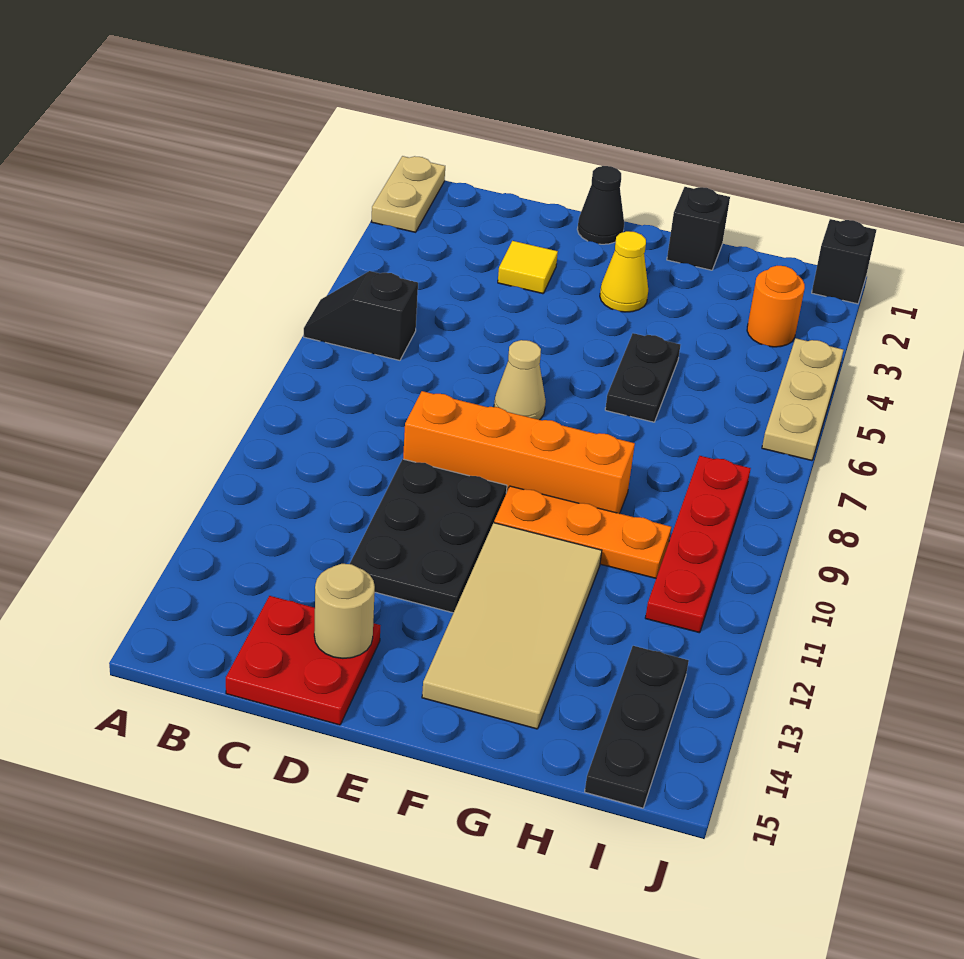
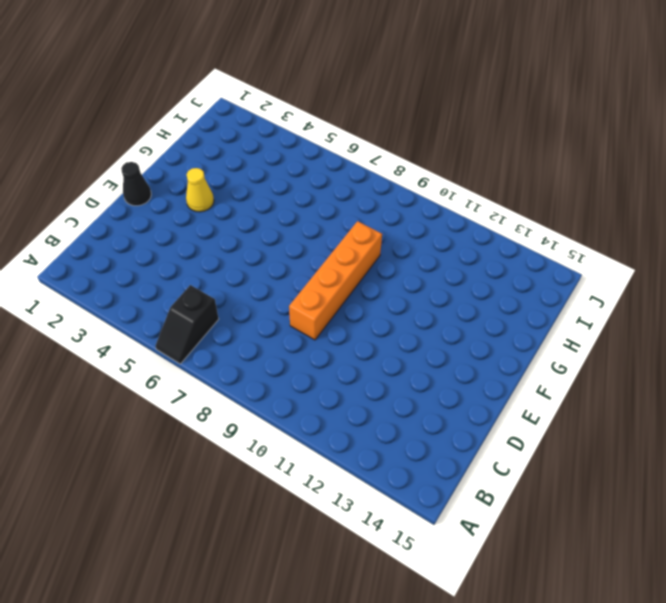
none -> tan plate A1:A2 level 1
none -> red plate C14:D15 level 1
none -> yellow tile D3 level 1

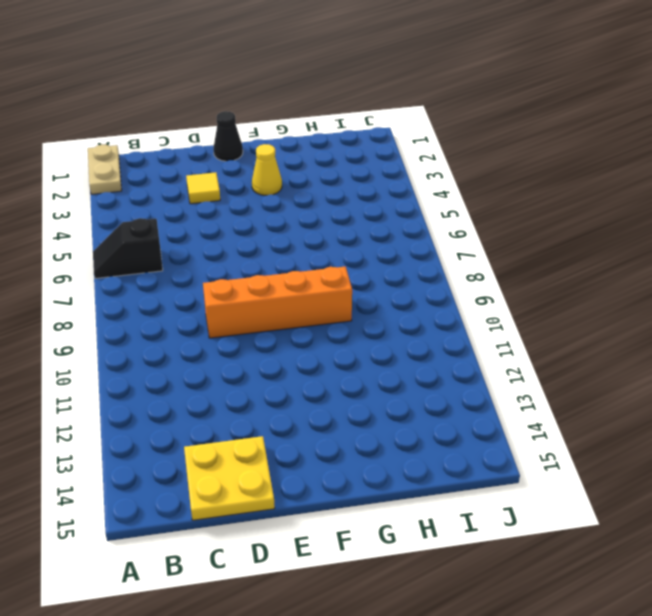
yellow plate C14:D15 level 1 -> red plate C14:D15 level 1
none -> black plate D10:E12 level 1
none -> tan cone E7 level 1
none -> orange plate F10:H10 level 1

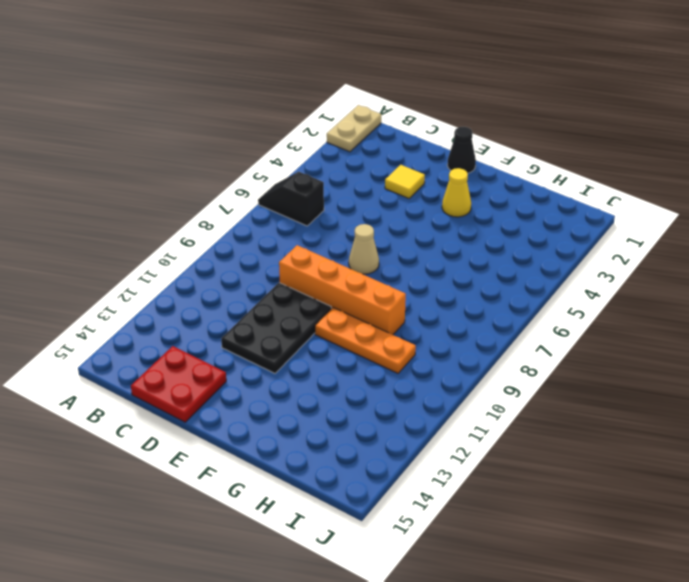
none -> tan tile F11:G14 level 1
none -> black brick G1 level 1
none -> black plate G5:G6 level 1

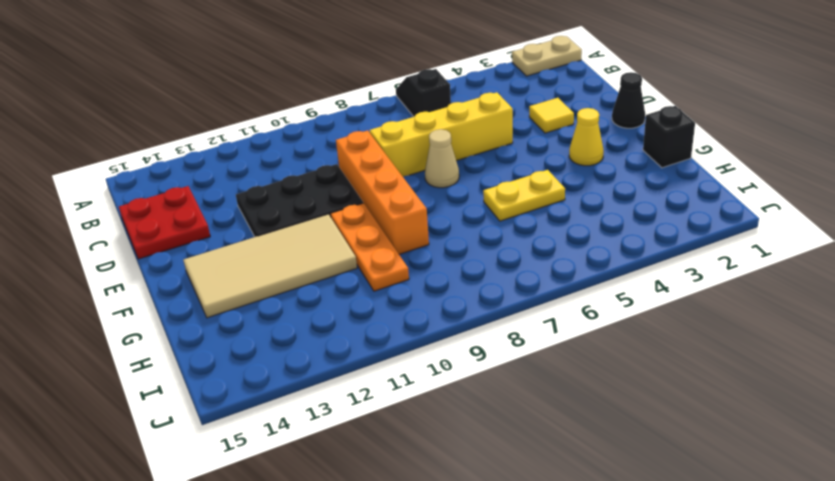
yellow brick D5:D8 level 1 -> none
yellow plate G5:G6 level 1 -> black plate G5:G6 level 1
none -> orange round brick I3 level 1
none -> red plate I8:I11 level 1
none -> black plate I13:I15 level 1

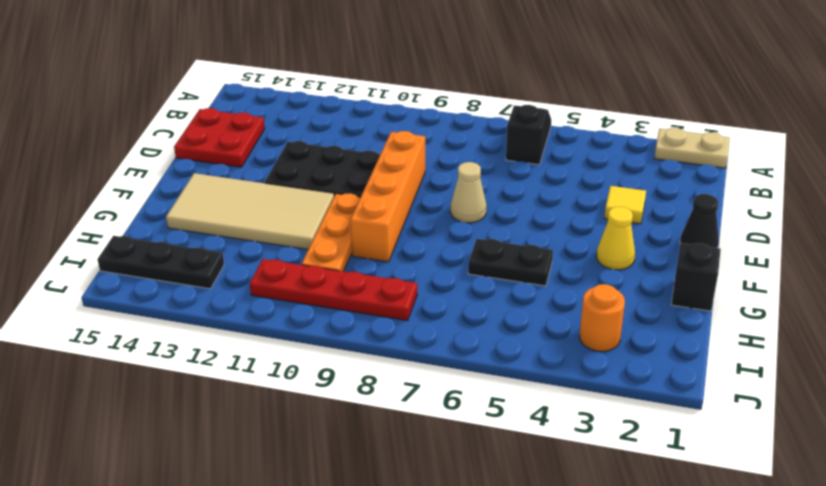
none -> black brick J1 level 1
none -> tan plate J4:J6 level 1
none -> tan round brick D14 level 2

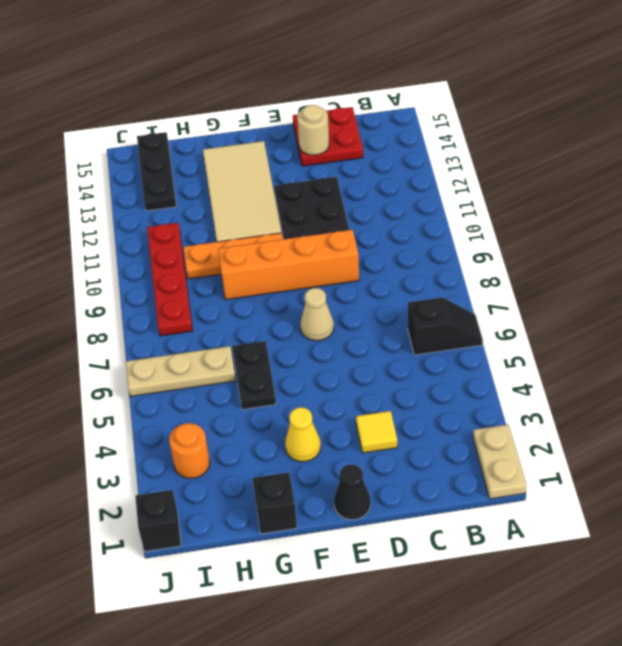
tan plate H6:J6 level 1 -> tan plate J4:J6 level 1

